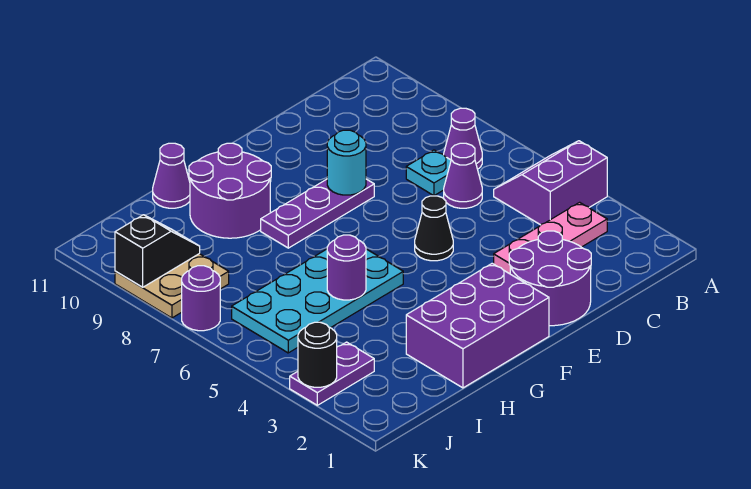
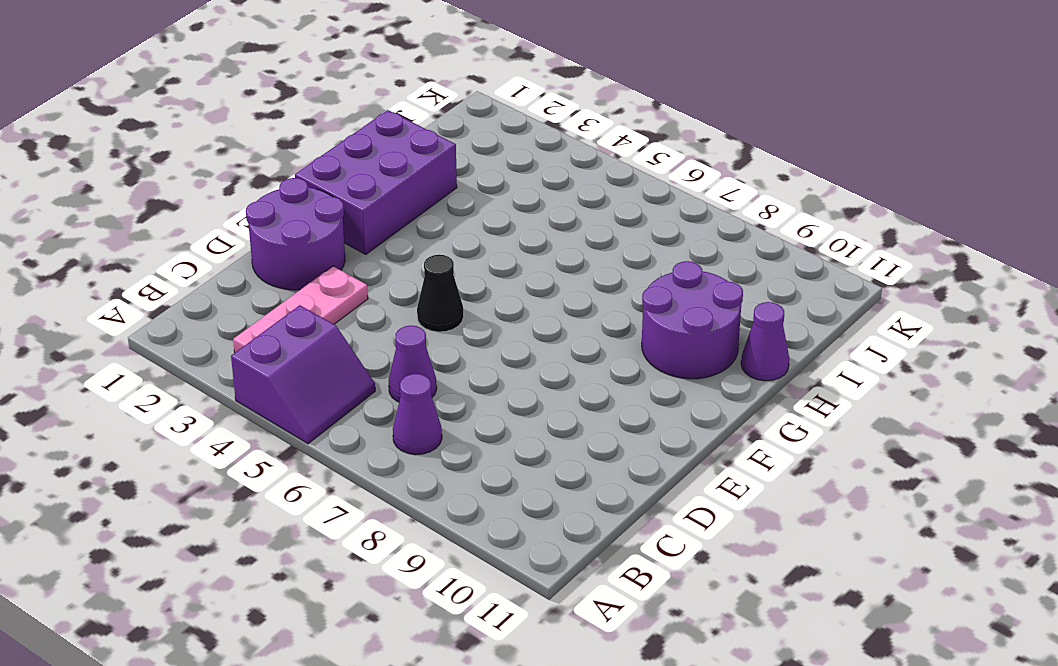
none -> cyan plate C7 level 1
none -> purple plate E8:G8 level 1
none -> cyan plate G5:J6 level 1

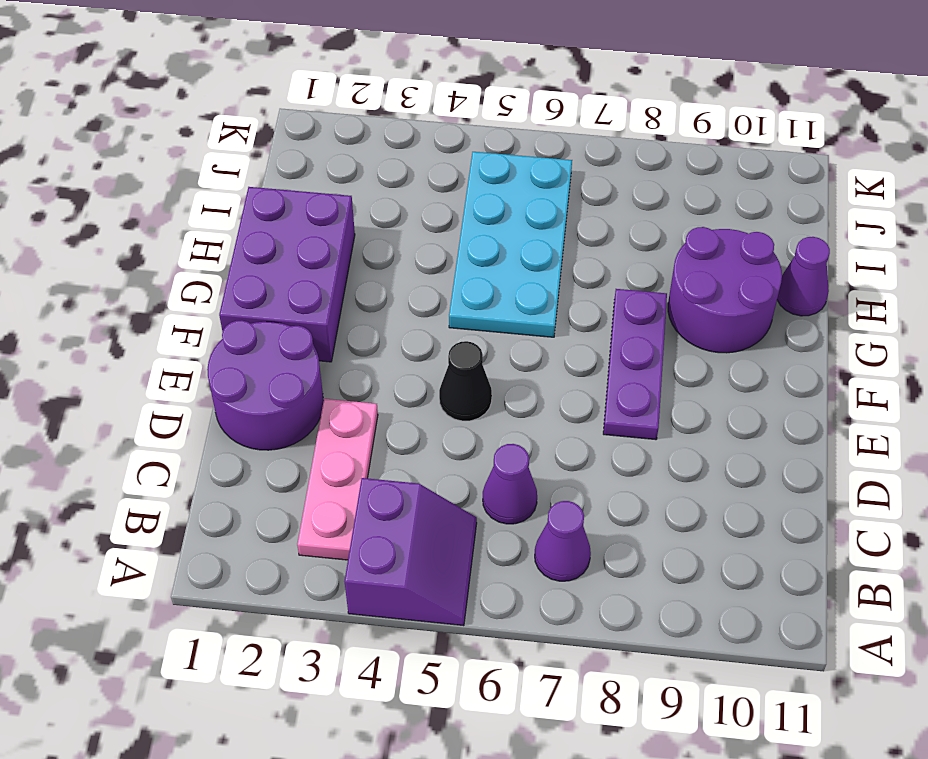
none -> cyan plate C7 level 1
none -> purple plate J3:K3 level 1
none -> tan plate J8:K9 level 1

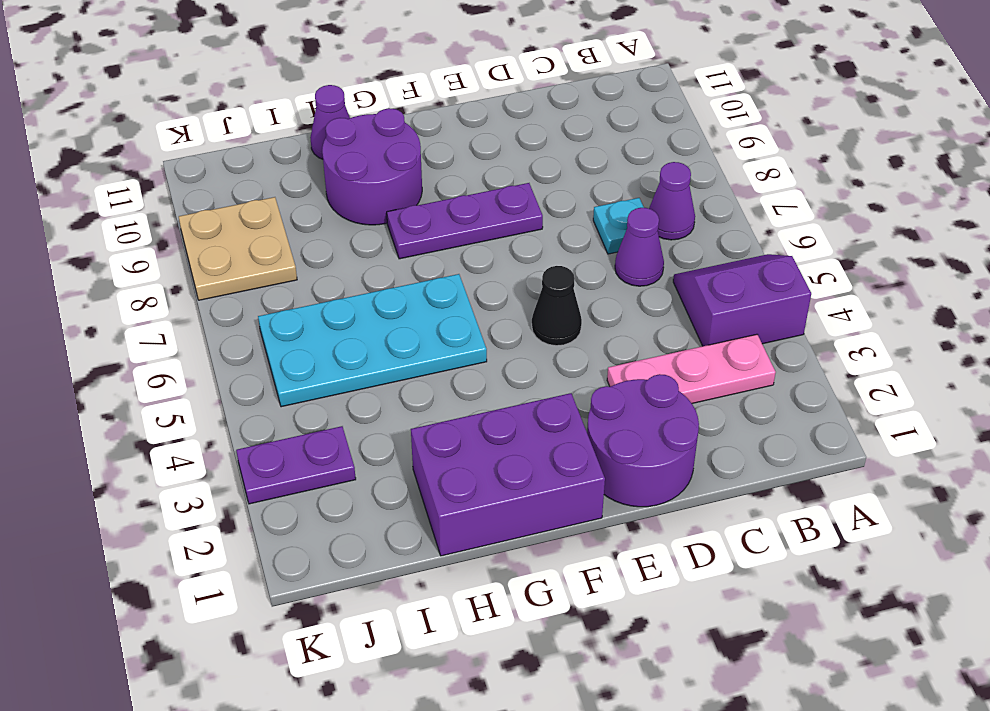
none -> purple round brick K7 level 1
none -> cyan round brick E8 level 2
none -> purple round brick H5 level 2

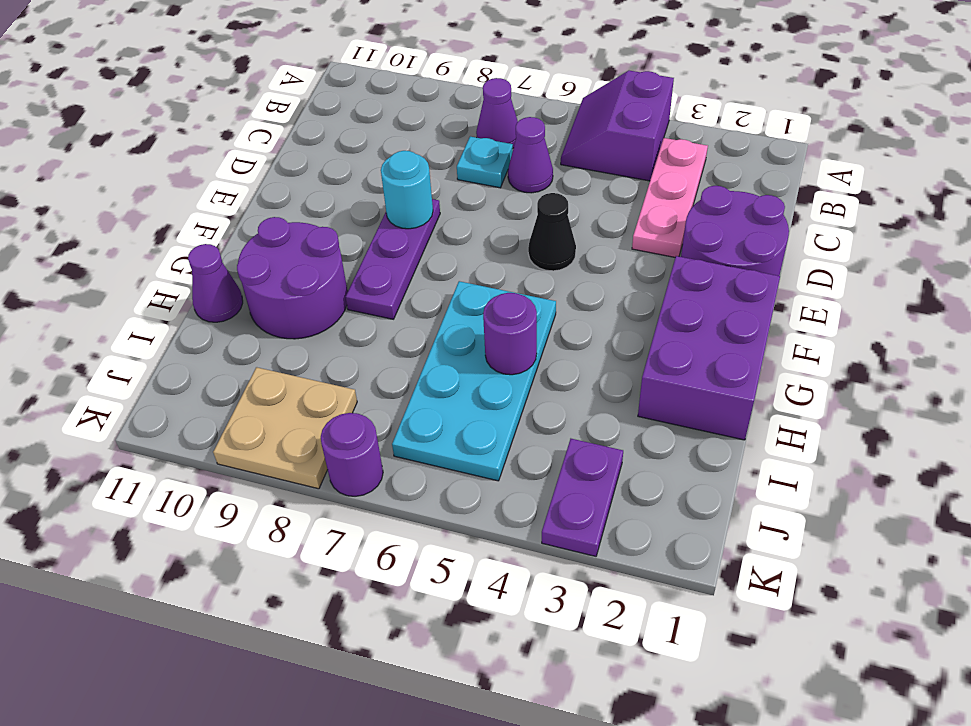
none -> black slope J9:K9 level 2 top K
none -> black round brick K3 level 2

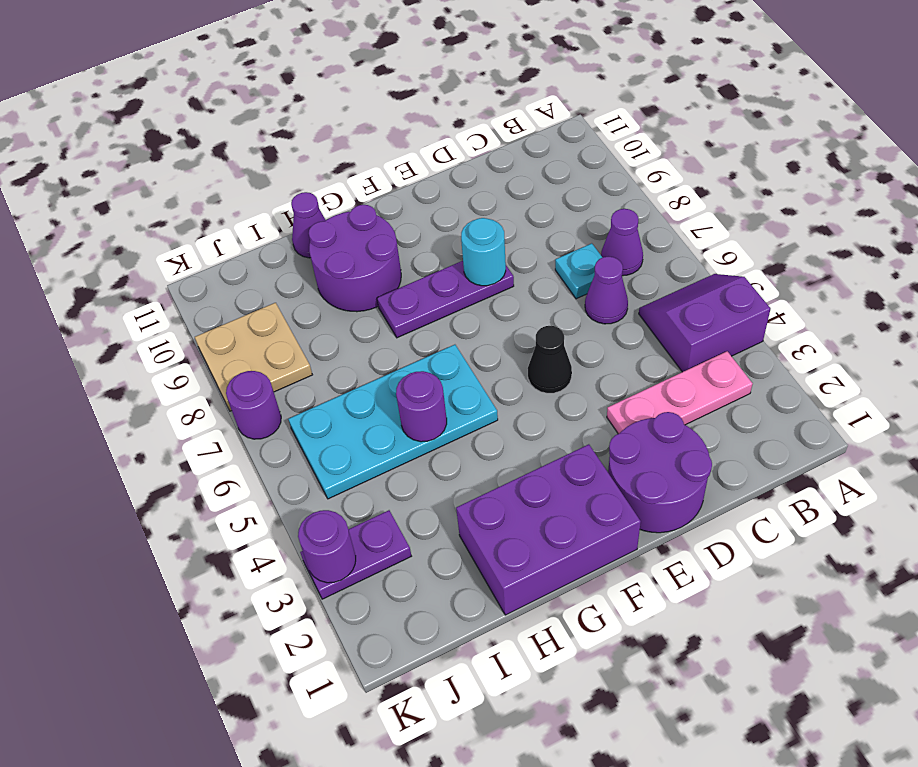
purple round brick K3 level 2 -> black round brick K3 level 2
none -> black slope J9:K9 level 2 top K

